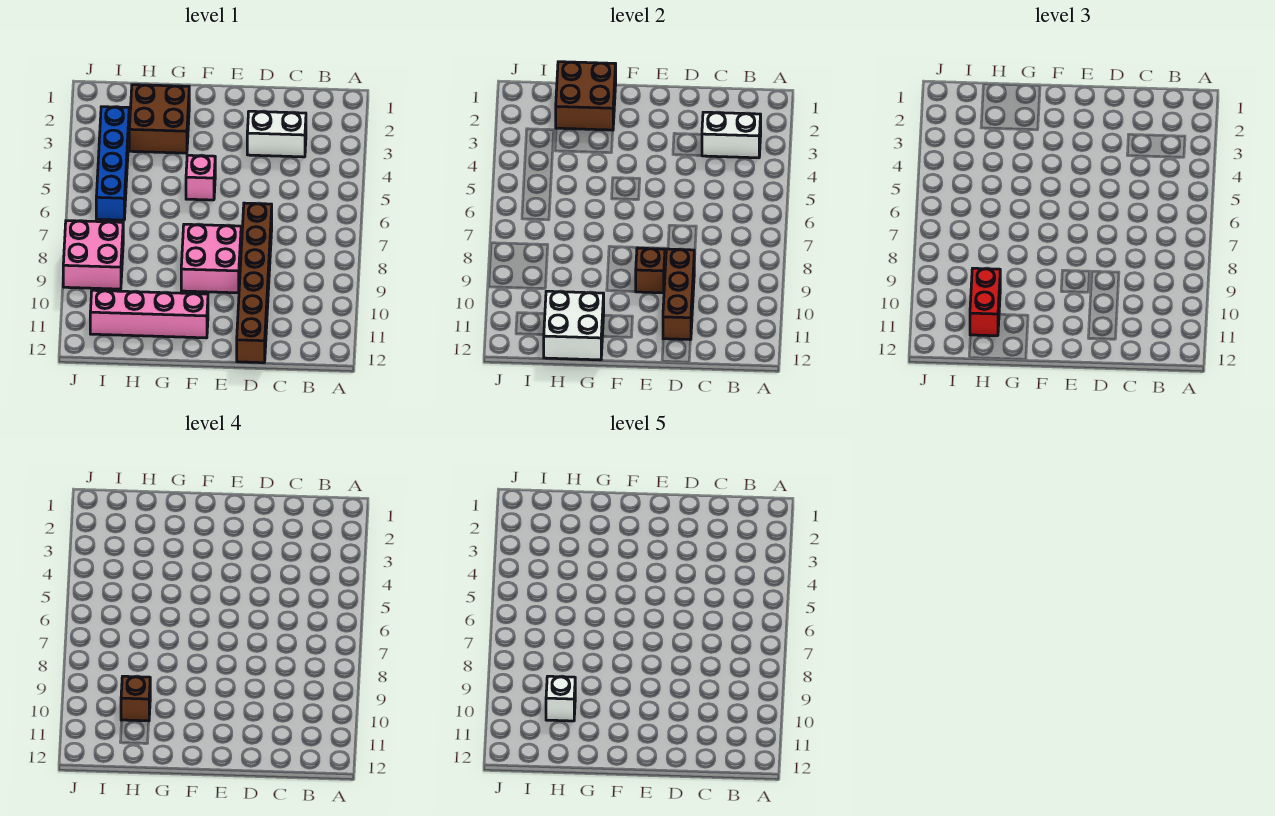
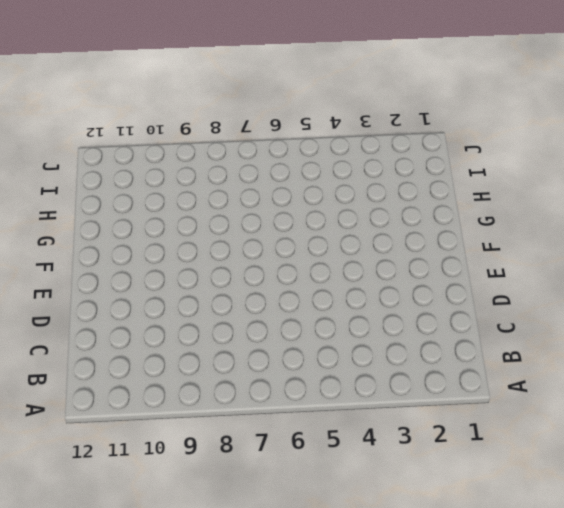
none -> white brick C3:D3 level 1
none -> brown brick D7:D12 level 1
none -> pink brick E8:F9 level 1

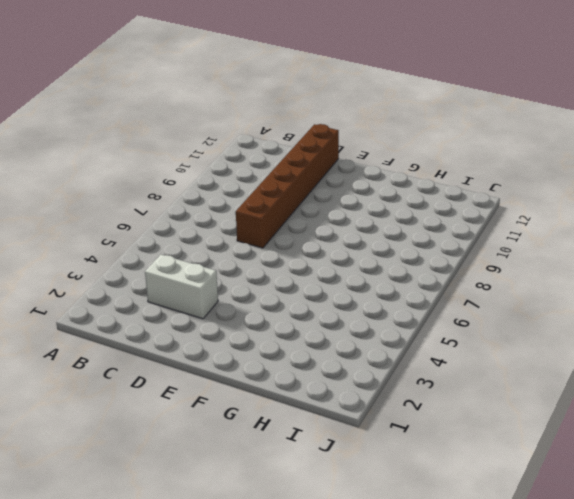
none -> pink brick E8:F9 level 1
none -> pink brick F5 level 1
none -> pink brick F11:I11 level 1

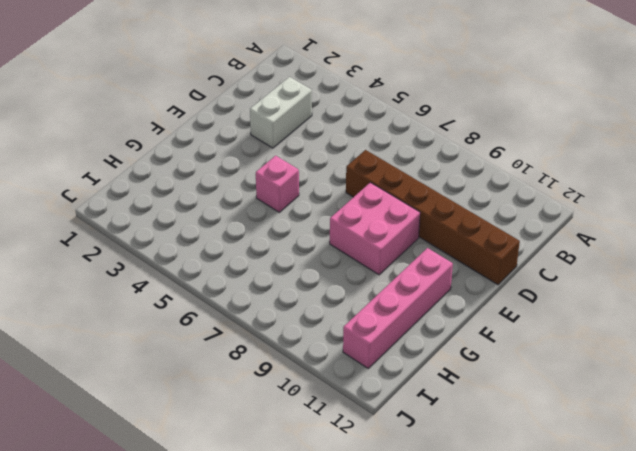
none -> brown brick G2:H3 level 1
none -> blue brick I3:I6 level 1
none -> pink brick I8:J9 level 1

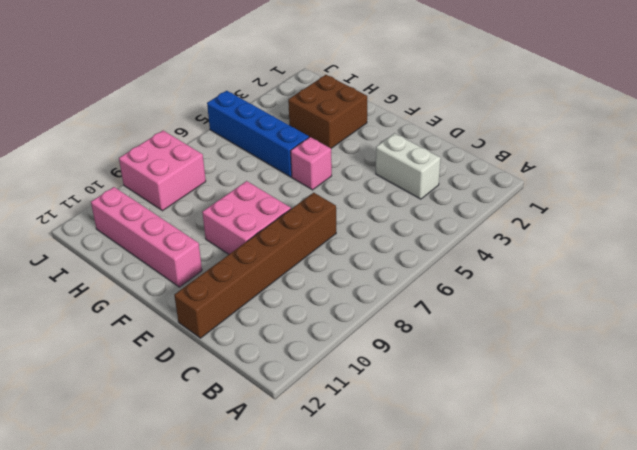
blue brick G5:J5 level 1 -> blue brick I3:I6 level 1
none -> white brick B3:C3 level 2
none -> brown brick D9:D11 level 2
none -> brown brick E9 level 2

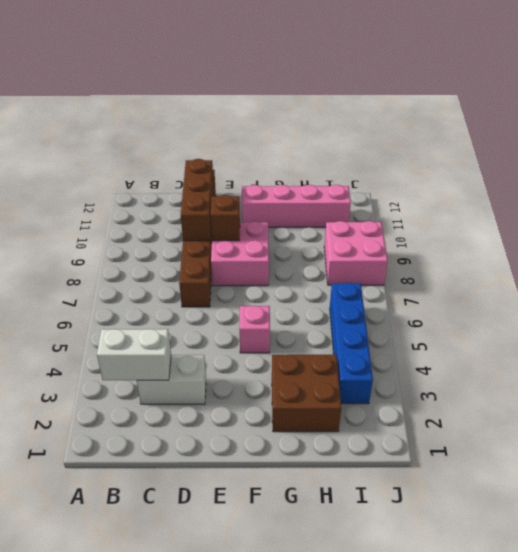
none -> brown brick G1:H2 level 2
none -> white brick G11:H12 level 2
none -> red brick H10:H11 level 3

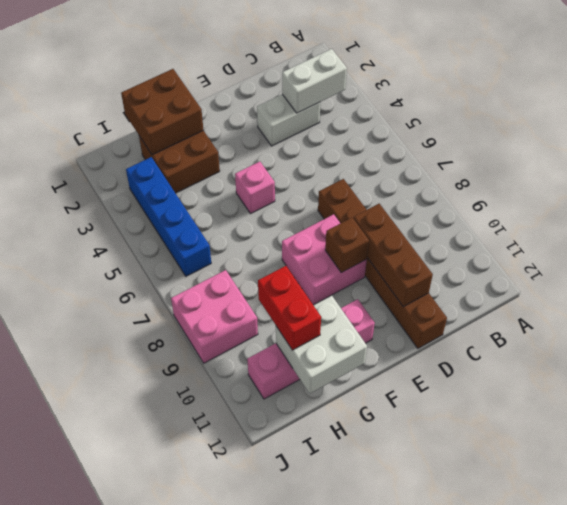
none -> brown brick H10 level 4
none -> white brick H10 level 5

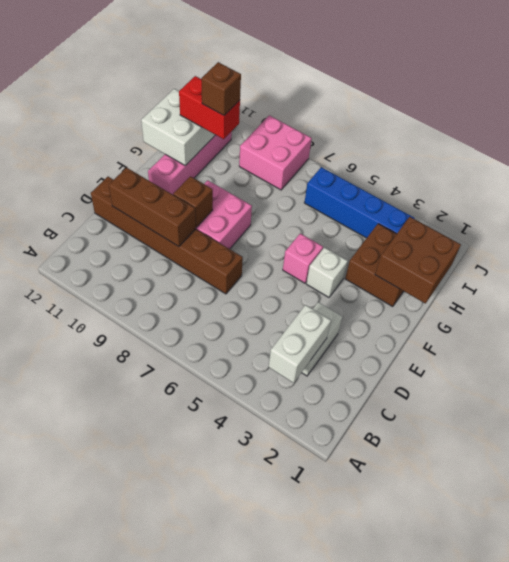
white brick F4 level 1 -> white brick H10 level 5

